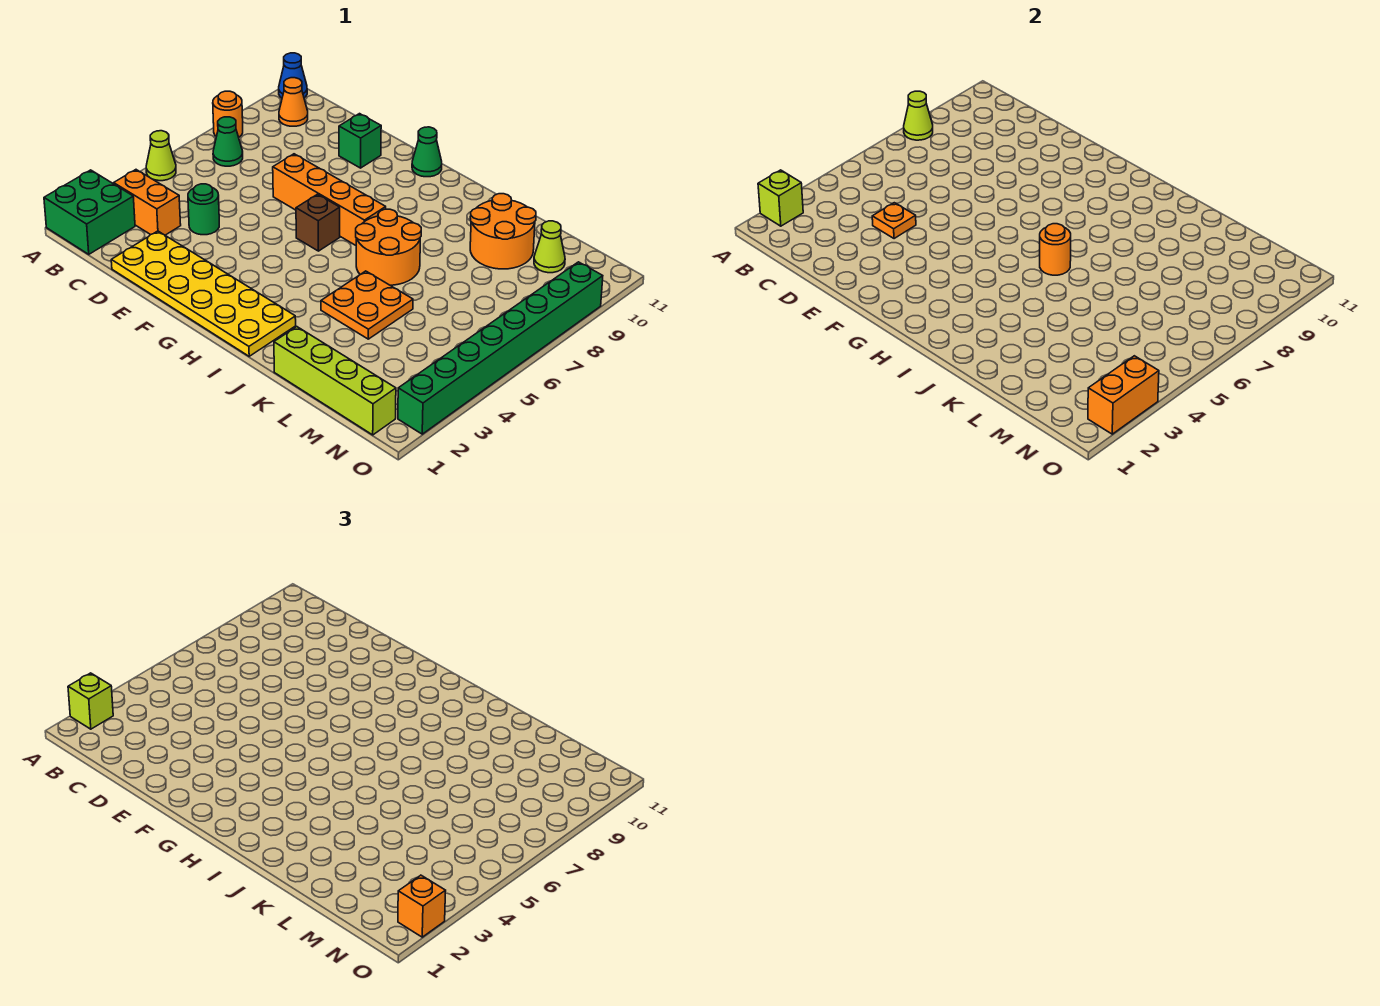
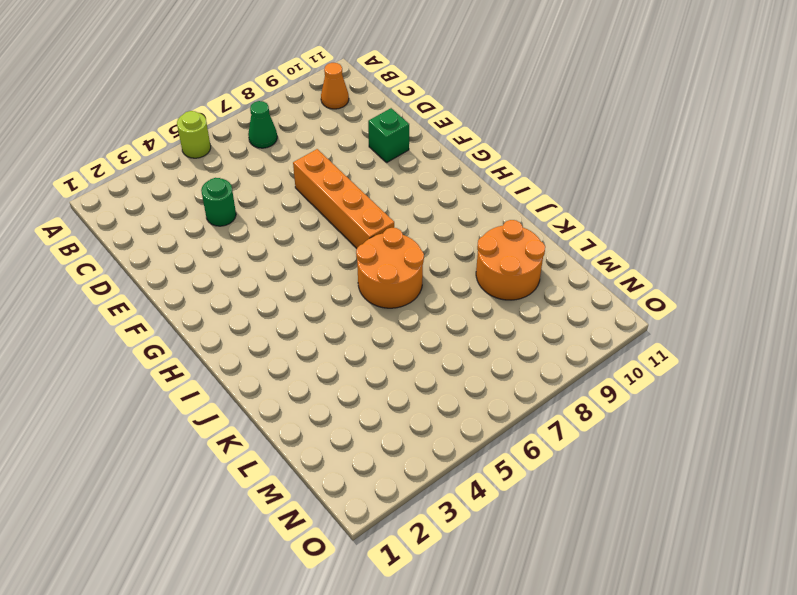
lime round brick A5 level 1 -> lime cone A5 level 1
none -> green brick A1:B2 level 1
none -> orange round brick A8 level 1
none -> blue cone A11 level 1

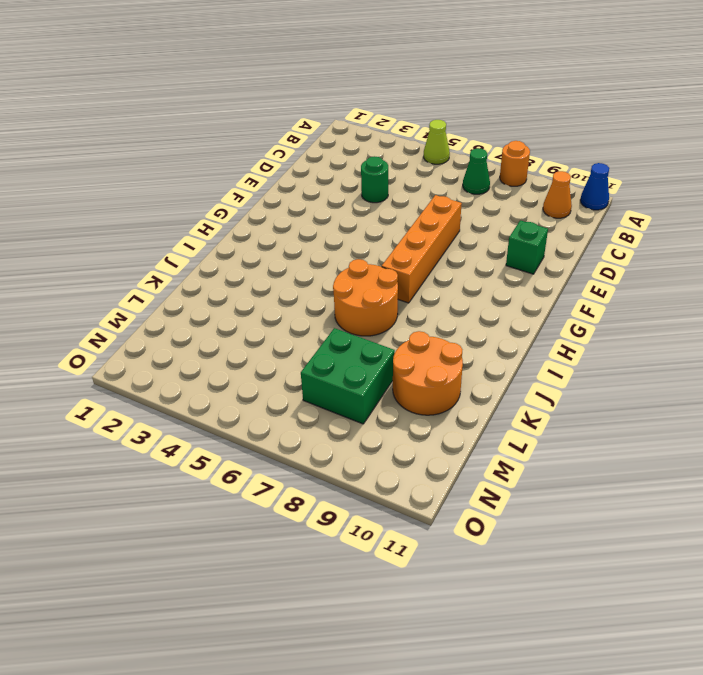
green brick L7:M8 level 1 -> green brick A1:B2 level 1
none -> orange brick B3:C3 level 1
none -> yellow plate D1:I2 level 1
none -> brown brick G6 level 1

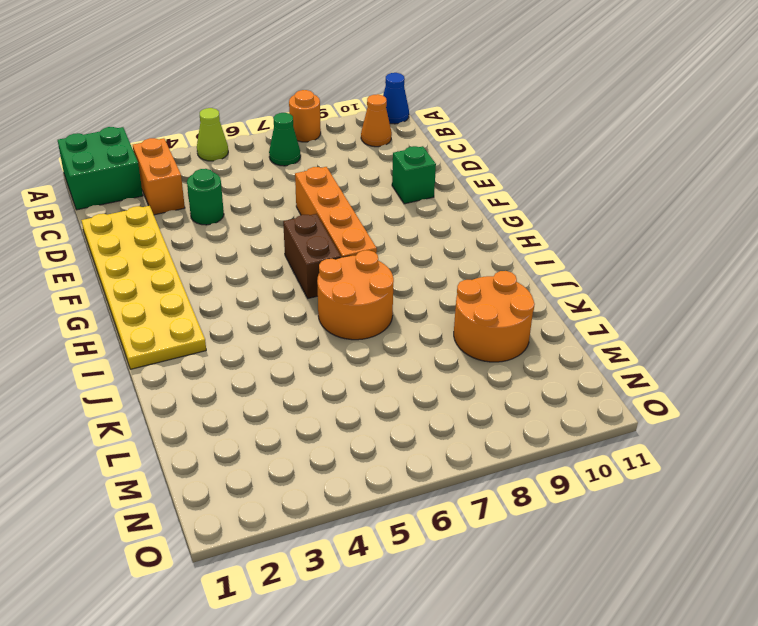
brown brick G6:H6 level 1 -> brown brick G6 level 1
none -> green cone G11 level 1
none -> orange plate J4:K5 level 1
none -> lime brick K1:N1 level 1

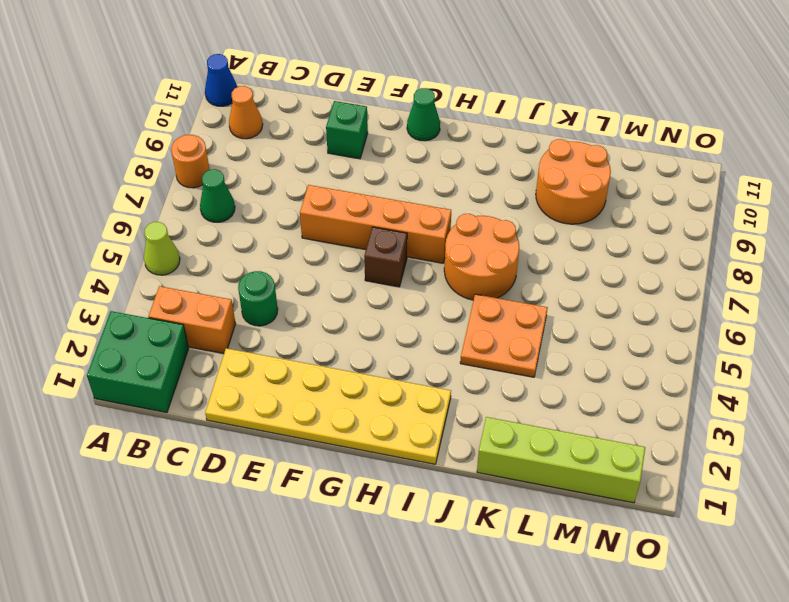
none -> lime cone M10 level 1
none -> green brick O2:O9 level 1
none -> lime brick A2 level 2

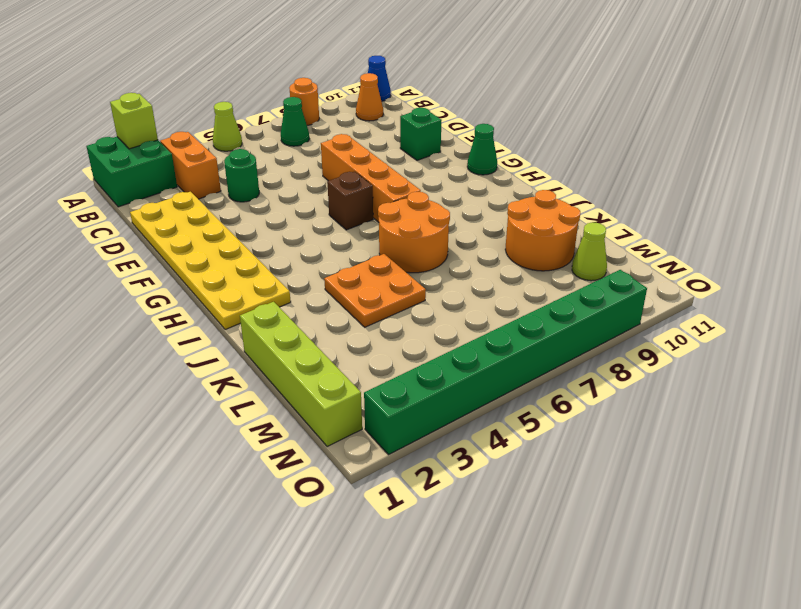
none -> lime cone A8 level 2
none -> orange plate D4 level 2
none -> orange round brick I6 level 2

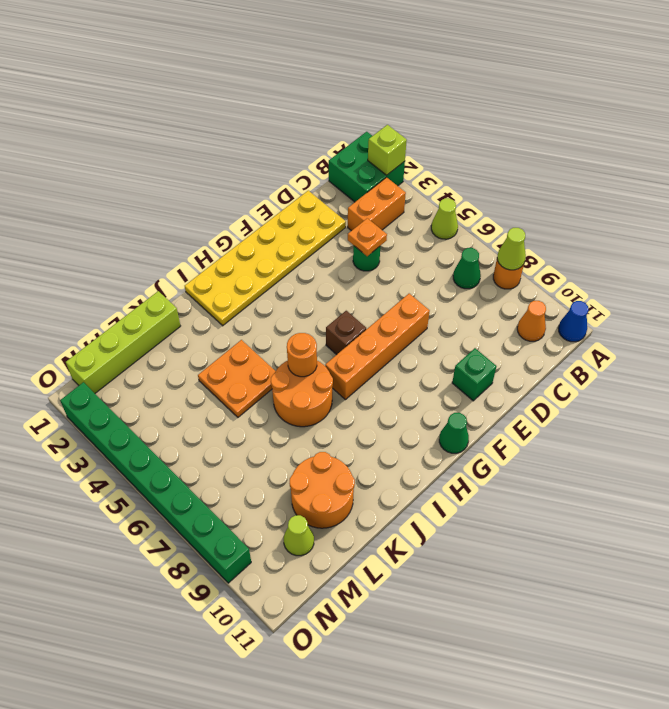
none -> orange brick O2:O3 level 2
none -> lime brick A2 level 3
none -> orange brick O2 level 3

